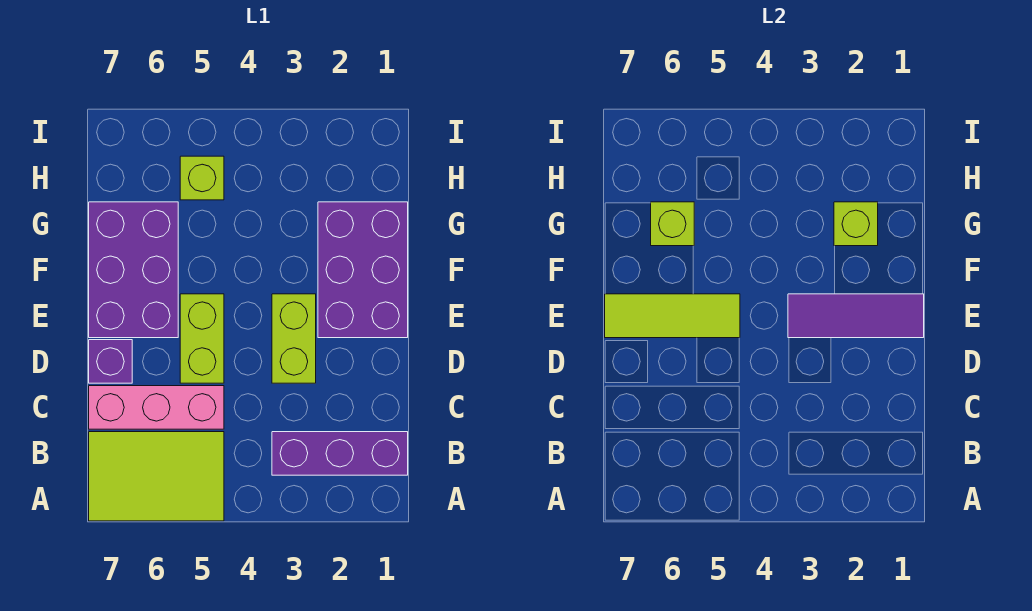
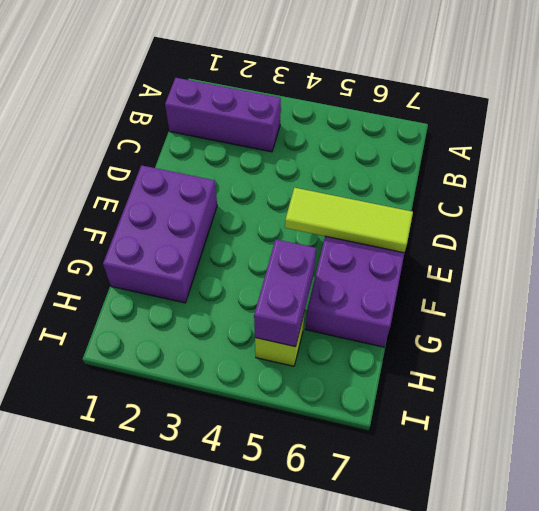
purple brick G5:H5 level 2 -> none
none -> lime tile A5:B7 level 1
none -> pink brick C5:C7 level 1
none -> lime brick D3:E3 level 1

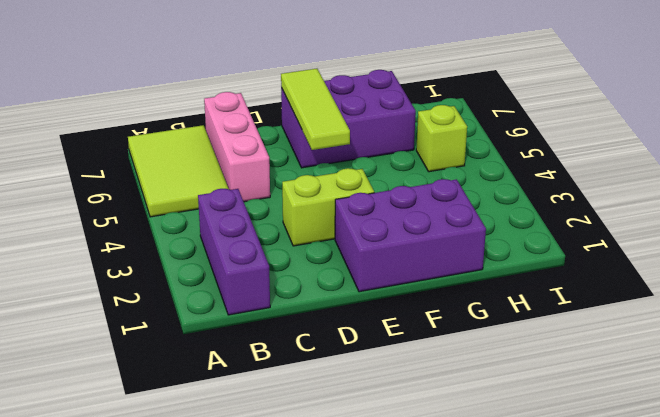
none -> lime brick D5:E5 level 1
none -> purple brick D7 level 1
none -> purple tile E1:E3 level 2

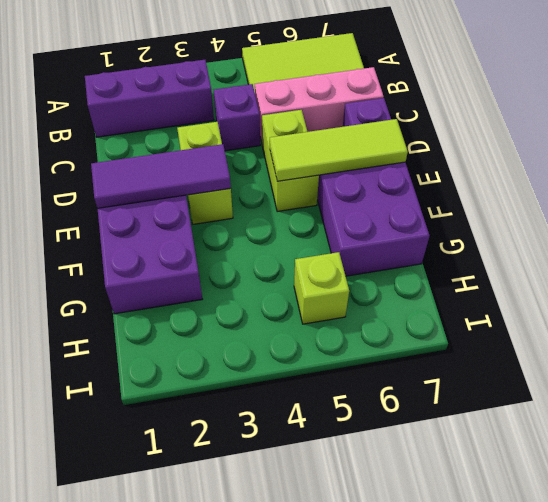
purple brick C4 level 1 -> none
none -> lime brick G2 level 2
none -> lime brick G6 level 2

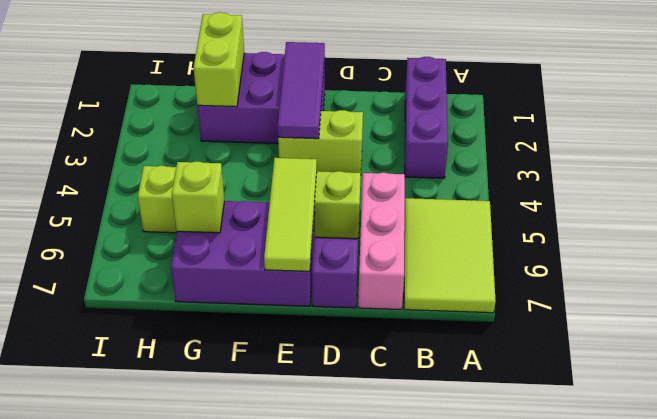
lime brick G1:G2 level 2 -> lime brick G2 level 2

